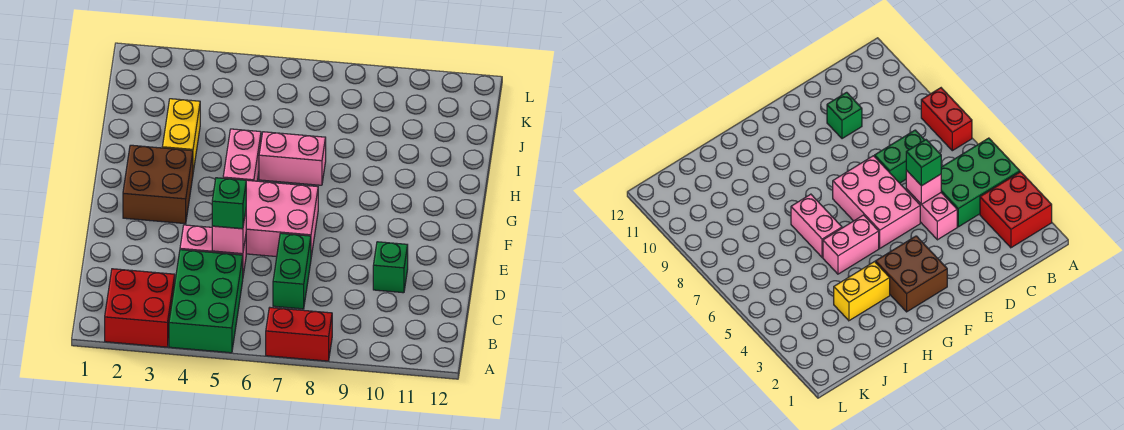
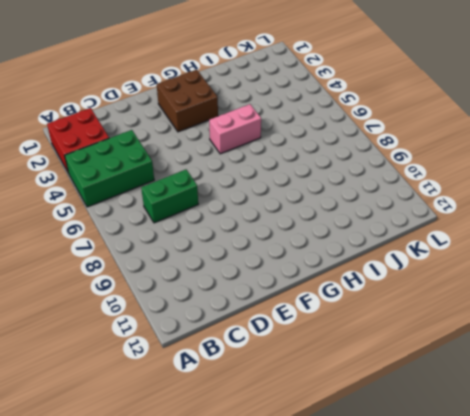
none -> red brick A7:A8 level 1
none -> pink brick D4:D5 level 1
none -> green brick D10 level 1

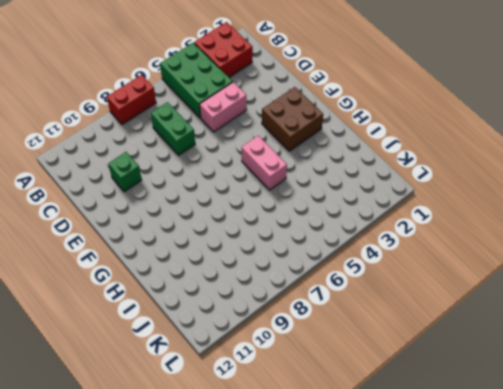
none -> pink brick E5:F7 level 1
none -> yellow brick H3:I3 level 1
none -> pink brick H6:H7 level 1

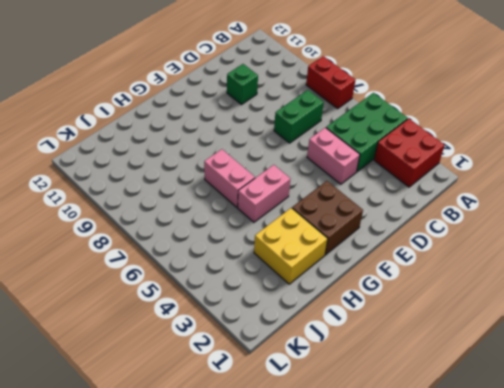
yellow brick H2:I3 level 1 -> yellow brick H3:I3 level 1
none -> pink brick E5:F7 level 1
none -> pink brick D5 level 2
none -> green brick D5 level 3

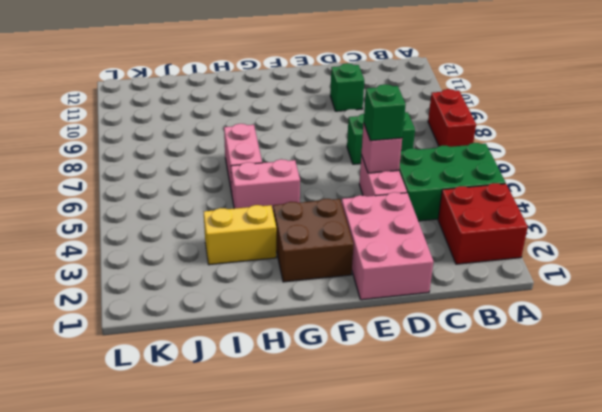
pink brick D1:E3 level 1 -> pink brick E5:F7 level 1

